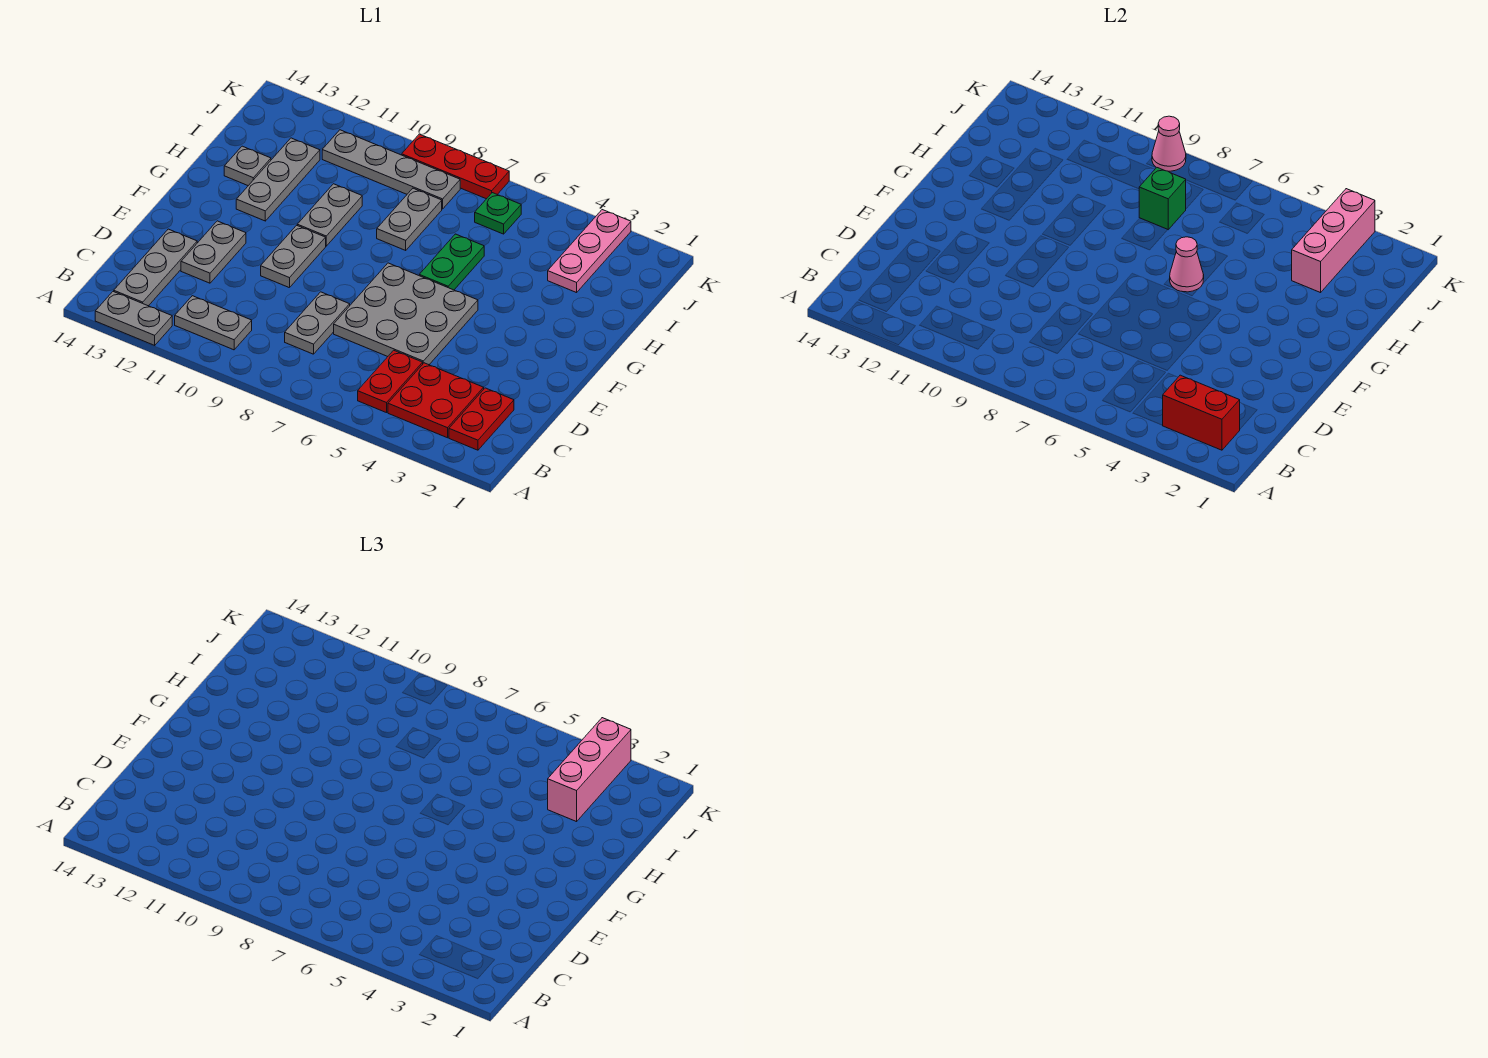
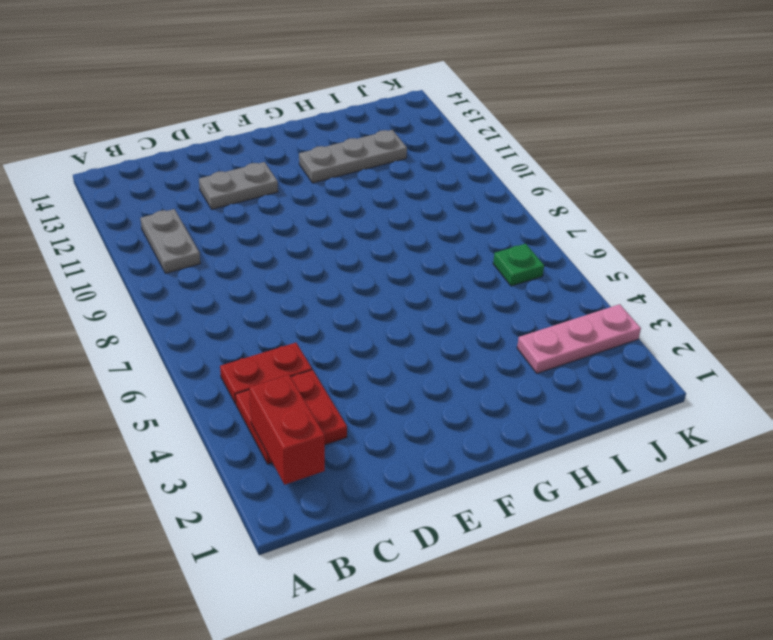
none -> grey plate A12:A13 level 1
none -> red plate B2:C2 level 1
none -> grey plate B13:D13 level 1

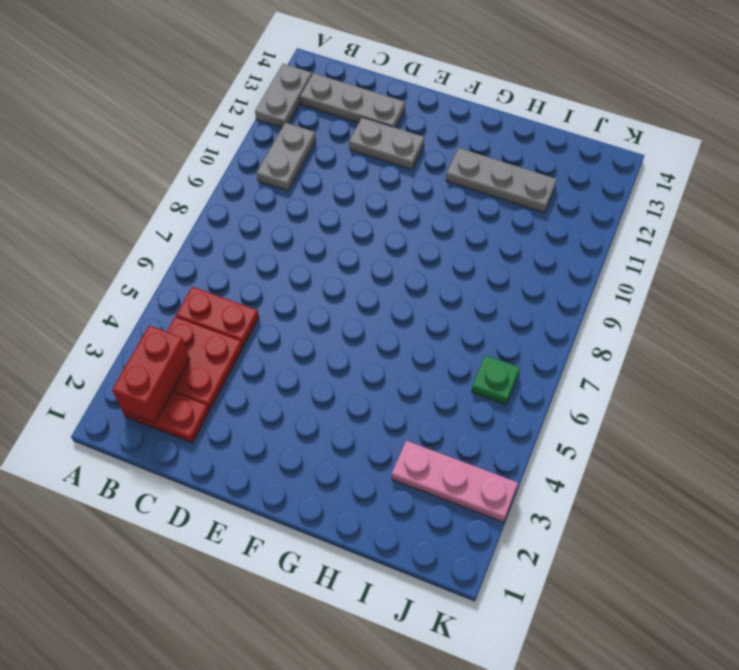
none -> grey plate C8:D8 level 1
none -> grey plate D5:F7 level 1
none -> grey plate E10:F10 level 1

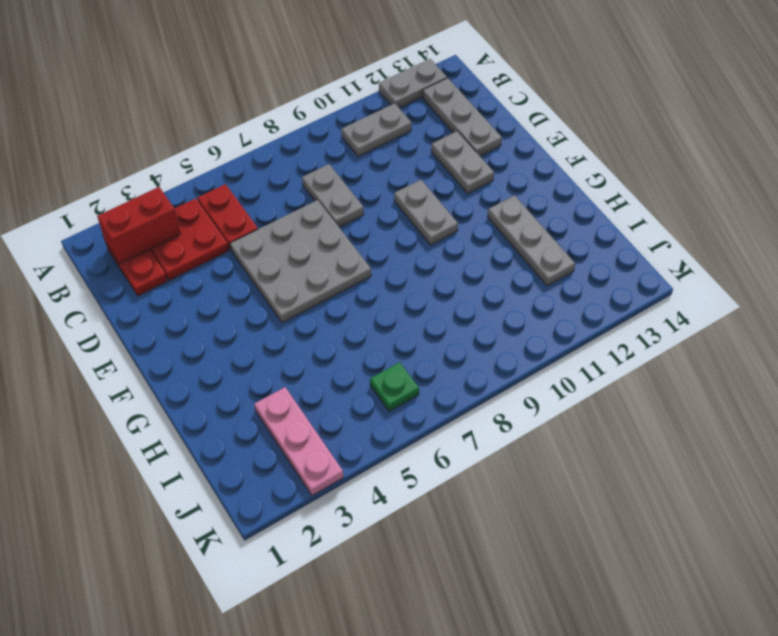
none -> green plate G6:H6 level 1
none -> grey plate G10:H10 level 1
none -> grey plate H8:I8 level 1

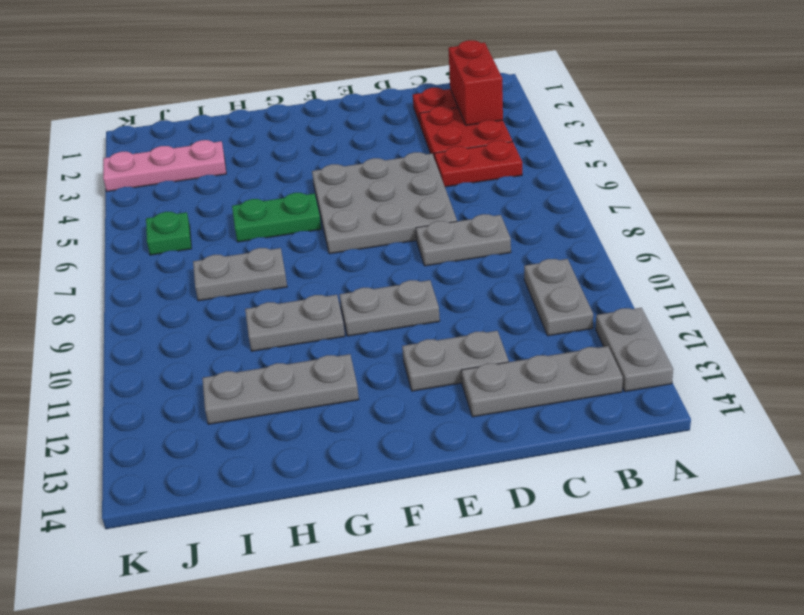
none -> grey plate H13 level 1
none -> grey plate J8:J11 level 1
none -> red plate K7:K9 level 1

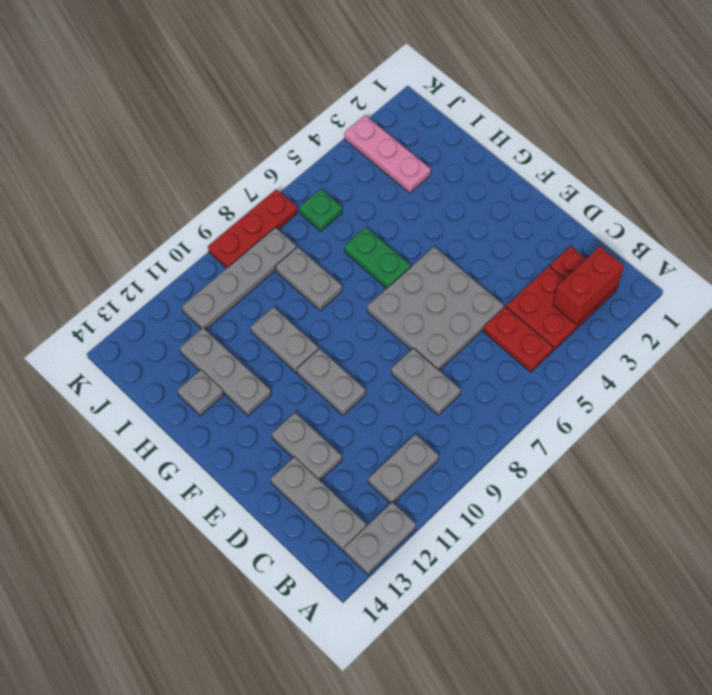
none -> pink cone G6 level 2
none -> pink brick I3:K3 level 2
none -> green brick I8 level 2

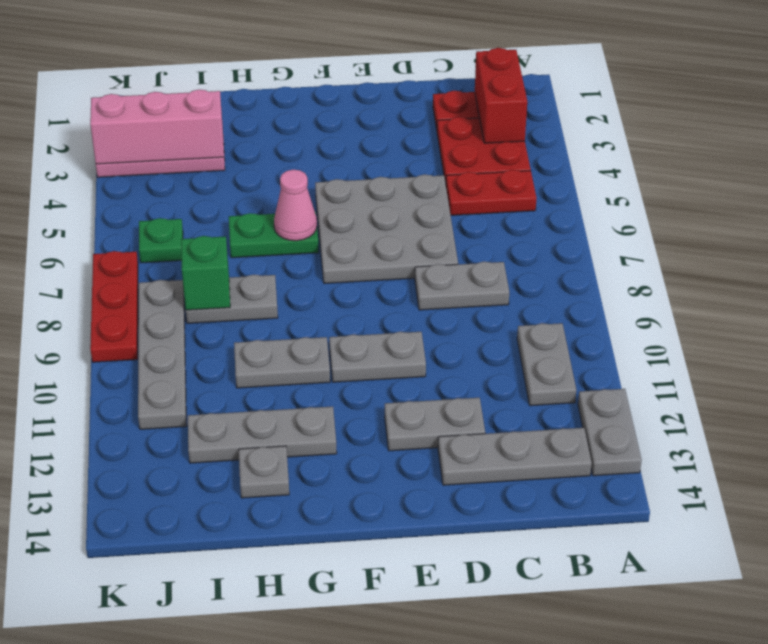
none -> pink cone K9 level 2
none -> pink brick I3:K3 level 3

